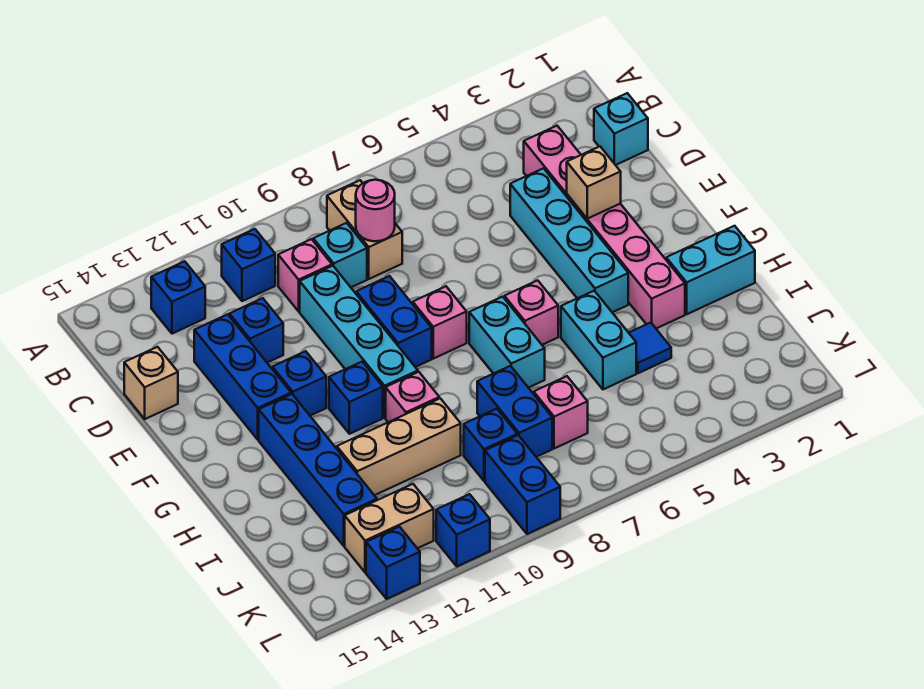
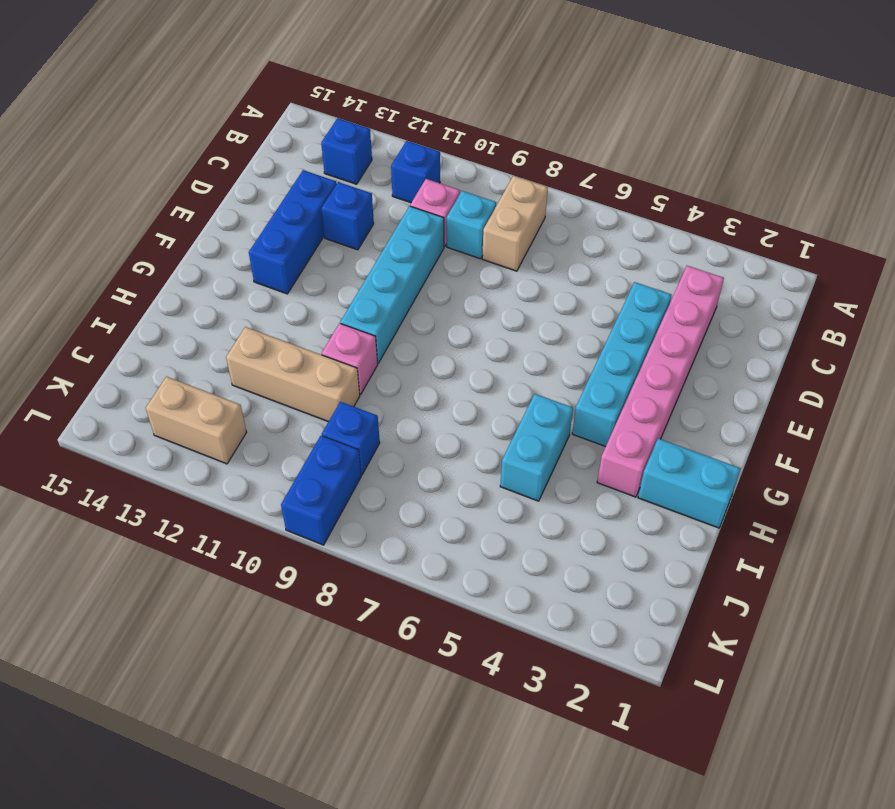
none -> cyan brick C1 level 1
none -> tan brick D15 level 1
none -> blue brick E9:F9 level 1
none -> pink brick F8 level 1

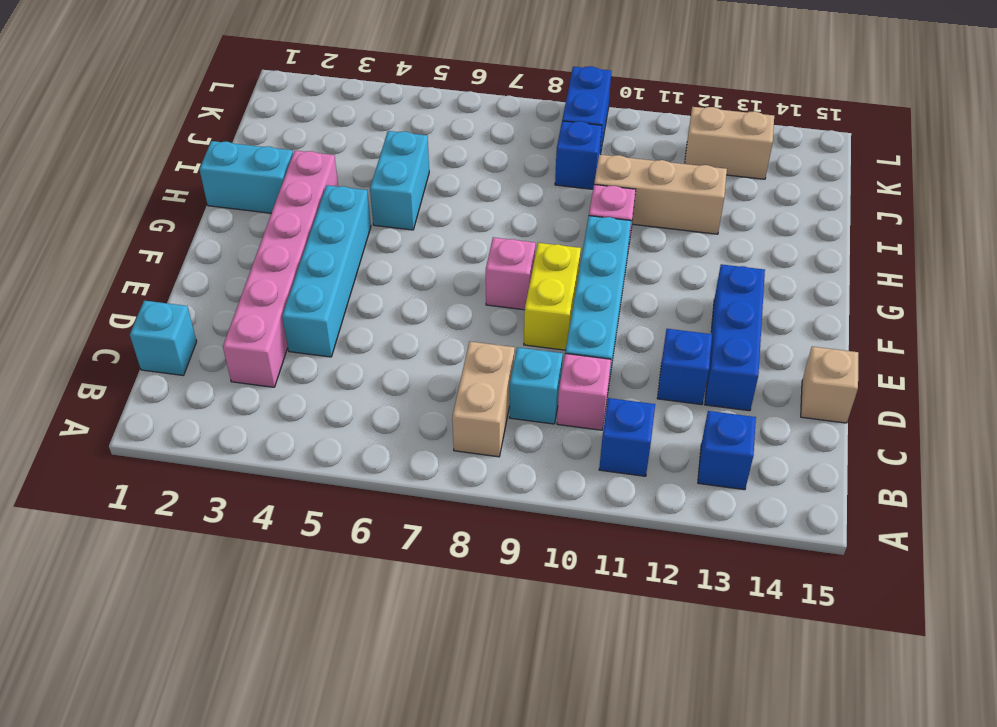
yellow brick E9:F9 level 1 -> blue brick E9:F9 level 1
none -> blue brick F12 level 1
none -> pink brick G6 level 1
none -> cyan brick G7:H7 level 1
none -> blue brick G11 level 1

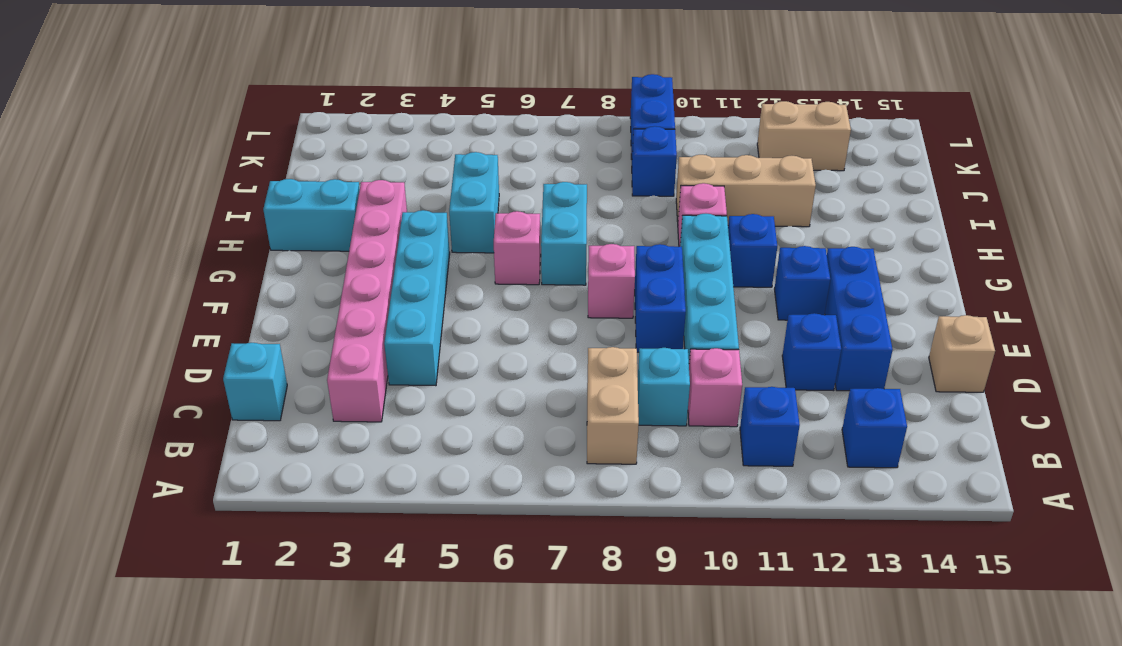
none -> blue brick G13:J13 level 1
none -> blue tile I4 level 1
none -> blue brick I8:J8 level 1
none -> pink brick J7 level 1

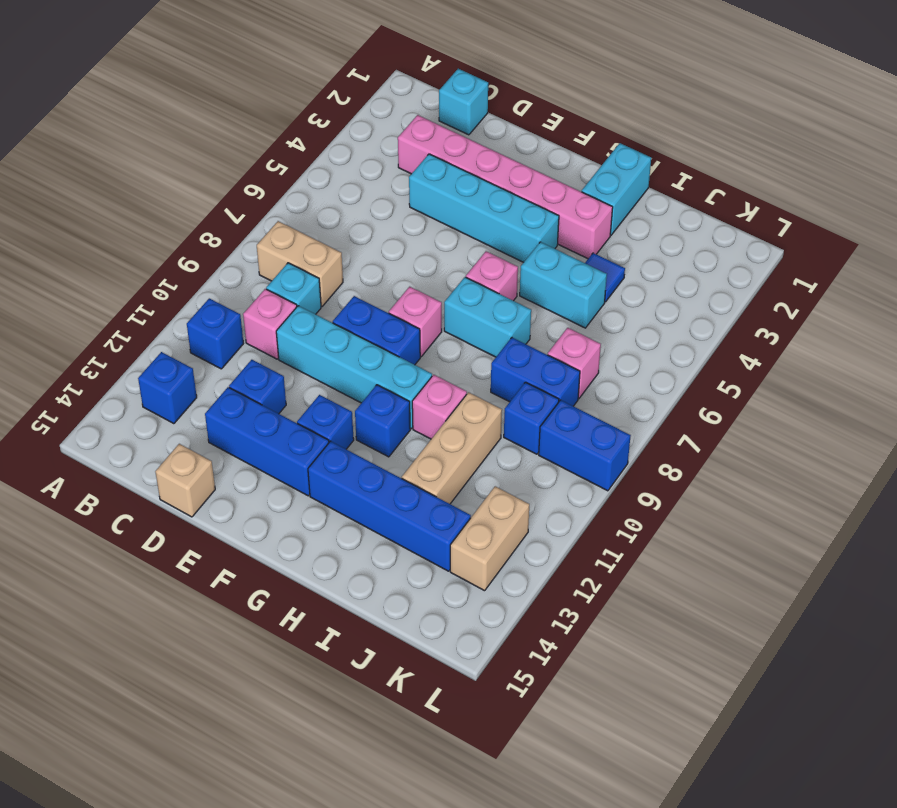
none -> blue brick L11 level 1
none -> blue brick L13 level 1
none -> pink round brick C8 level 2
none -> tan brick E3 level 2

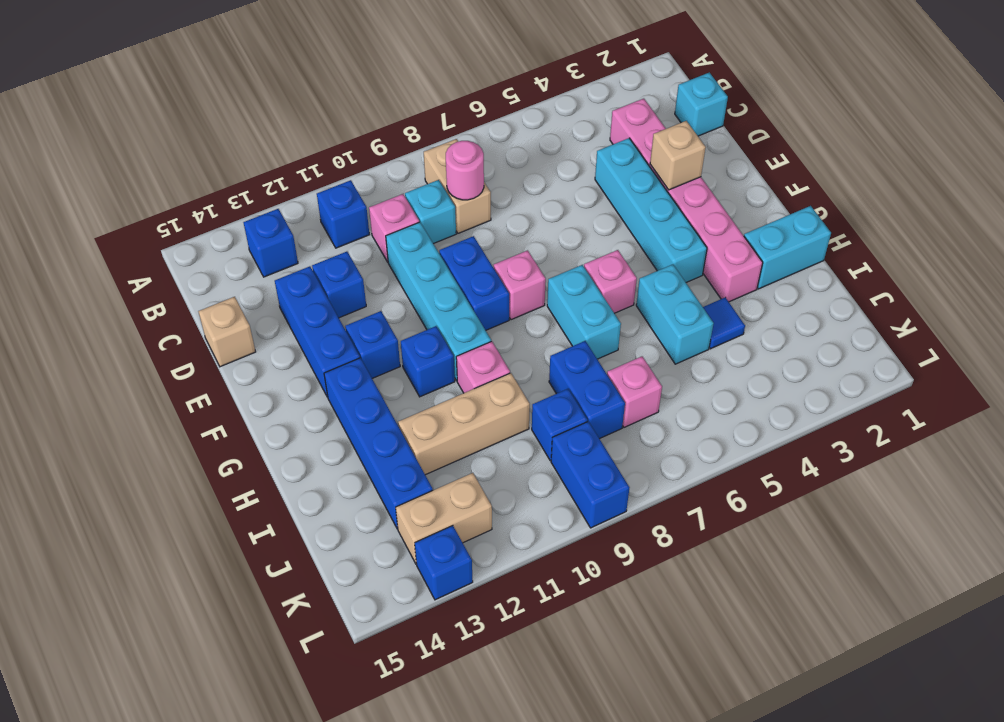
none -> blue brick L11 level 1

